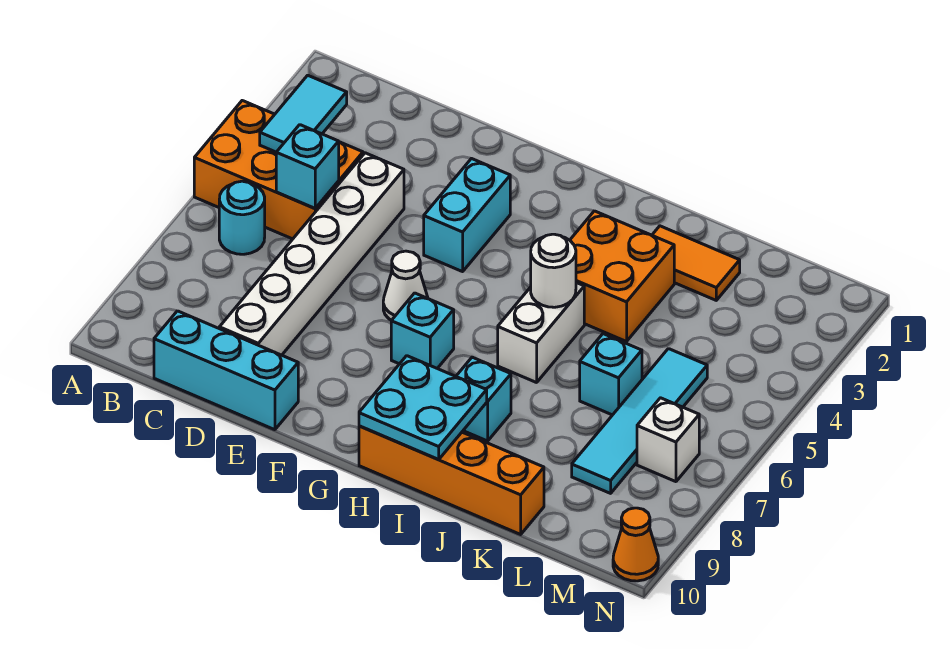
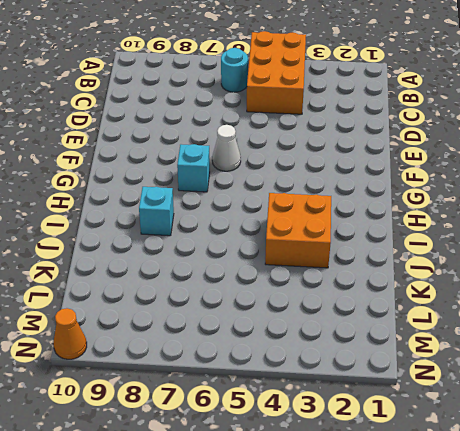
none -> cyan brick C10:E10 level 1
none -> white brick D4:D9 level 1
none -> cyan brick F3:F4 level 1

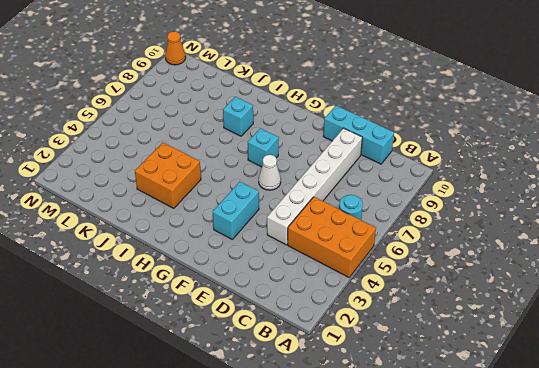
none -> orange brick H10:K10 level 1
none -> white brick I5:I6 level 1
none -> orange tile J2:K2 level 1

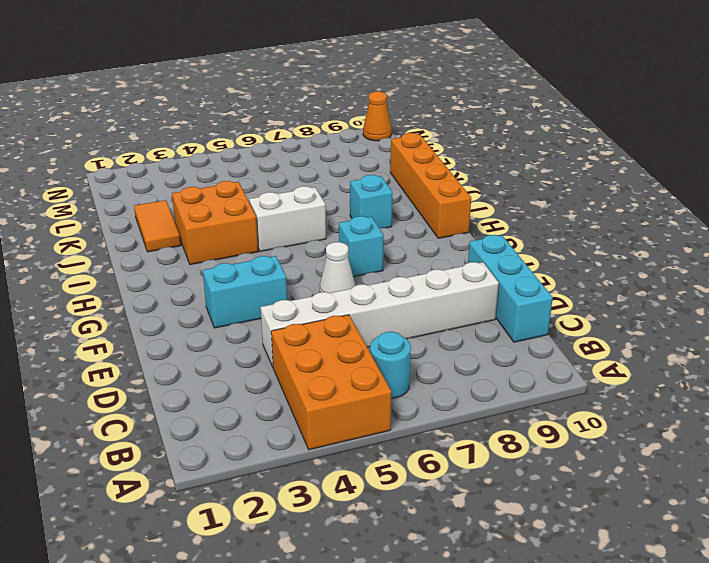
none -> cyan brick K6 level 1
none -> cyan tile L5:L8 level 1
none -> white brick M7 level 1

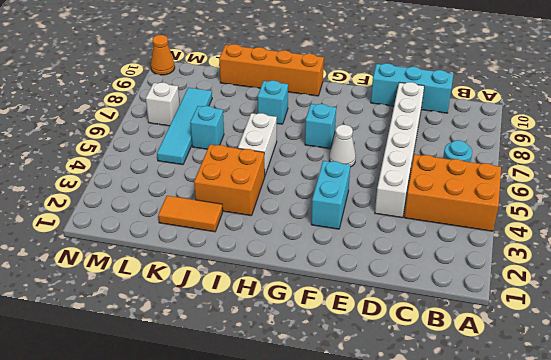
none -> cyan tile B3:B4 level 2
none -> cyan brick C5 level 2
none -> cyan plate H9:I10 level 2

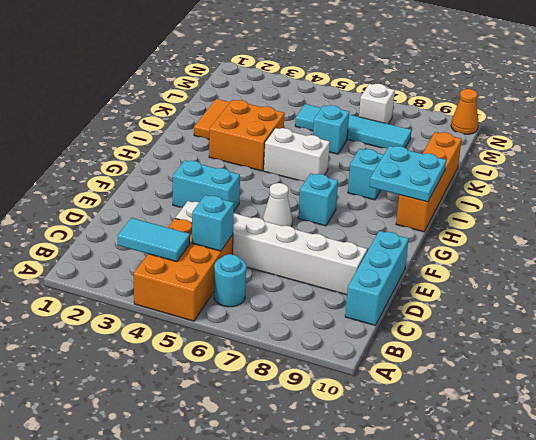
none -> white round brick I5 level 2

